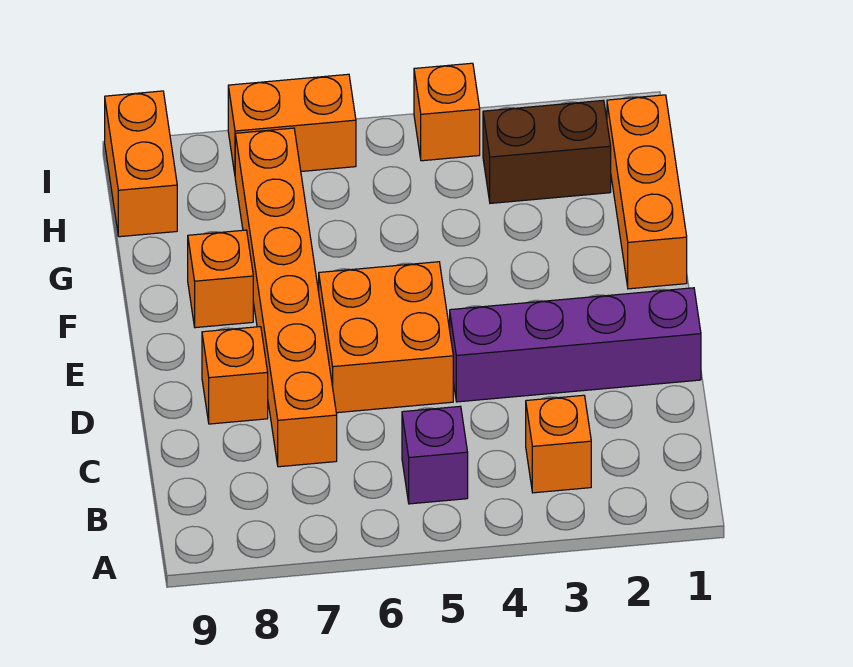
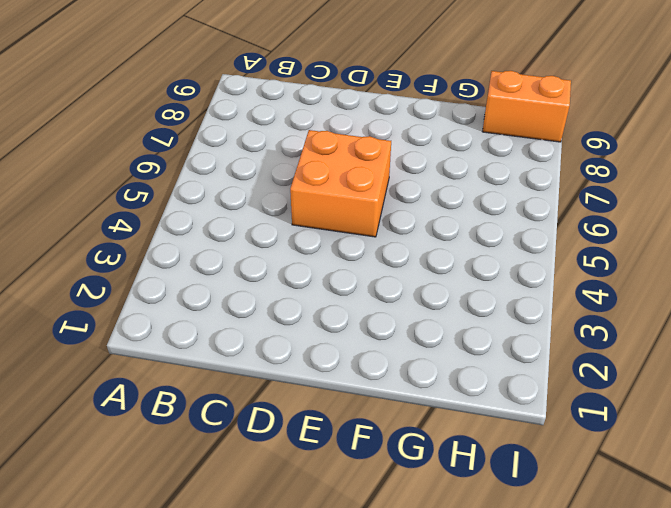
none -> orange brick B3 level 1
none -> purple brick B5 level 1
none -> orange brick C7:H7 level 1

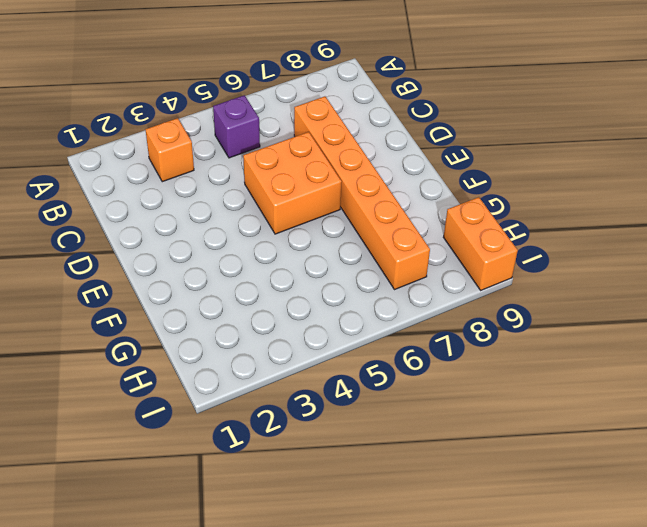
none -> purple brick D1:D4 level 1
none -> orange brick D8 level 1
none -> orange brick F1:H1 level 1

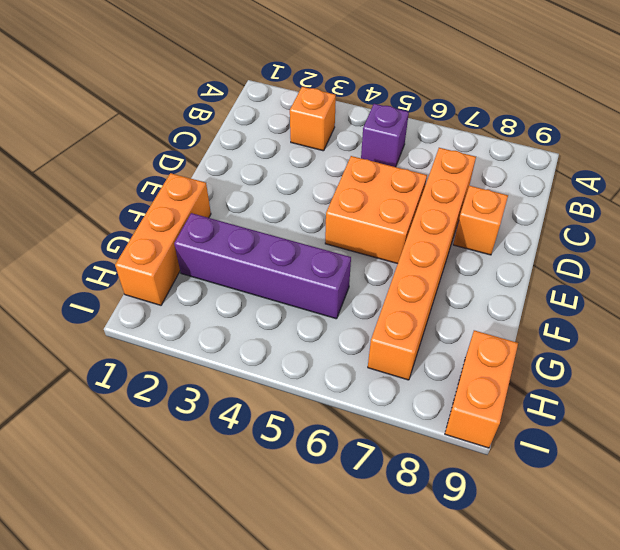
purple brick G2:G5 level 1 -> purple brick D1:D4 level 1
none -> orange brick F8 level 1
none -> brown brick H2:H3 level 1
none -> orange brick I4 level 1

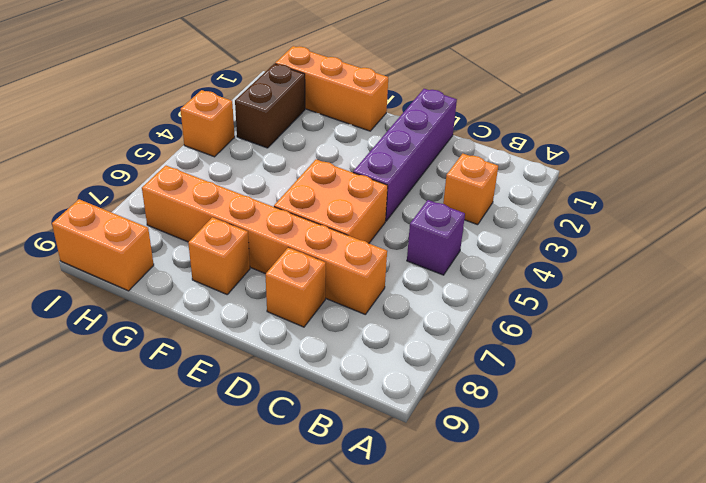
none -> orange brick I6:I7 level 1

